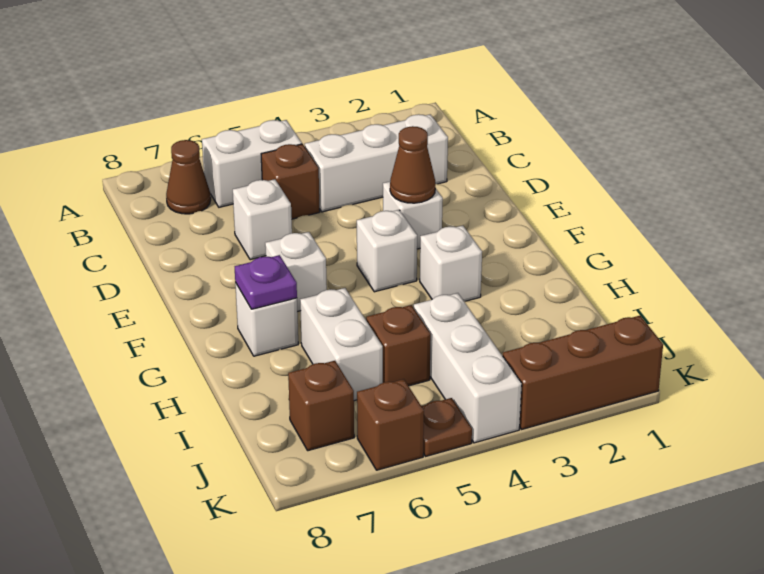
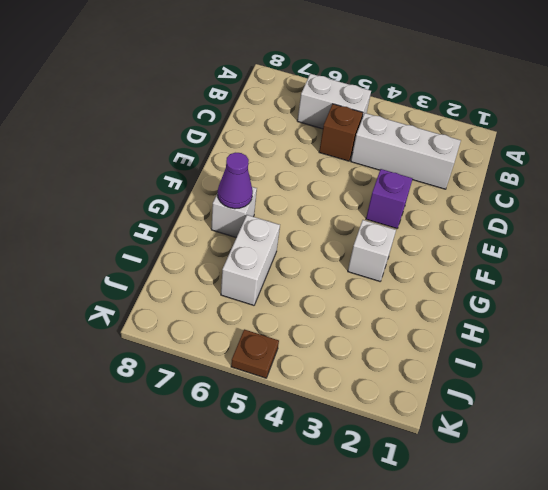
purple brick E3 level 1 -> white brick E3 level 1
purple cone G7 level 2 -> purple plate G7 level 2
none -> brown cone B7 level 1
none -> white brick D6 level 1
none -> white brick F4 level 1

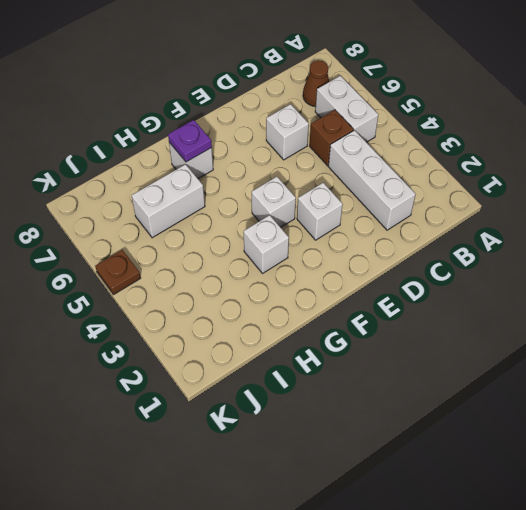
none -> white brick F6 level 1
none -> white brick I4:K4 level 1
none -> brown brick I5 level 1

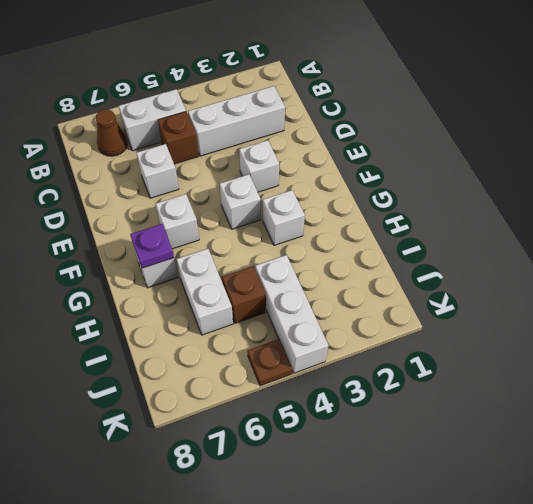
none -> brown brick J7 level 1
none -> brown brick K1:K3 level 1
none -> brown brick K6 level 1

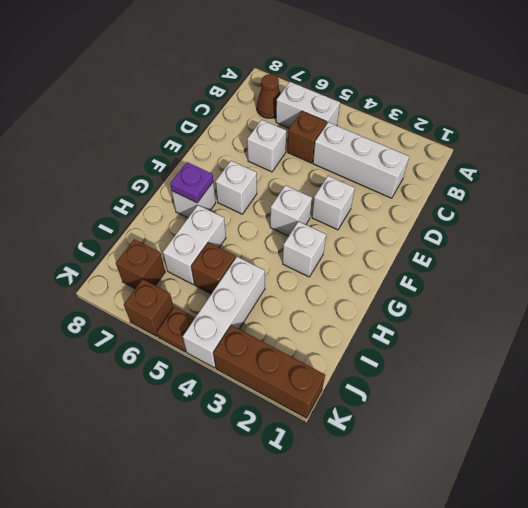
none -> brown cone E3 level 2

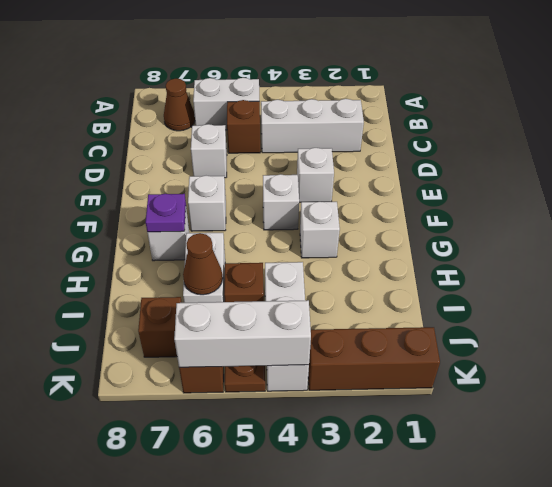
brown cone I6 level 2 -> brown cone E3 level 2
white brick K4:K6 level 2 -> none

